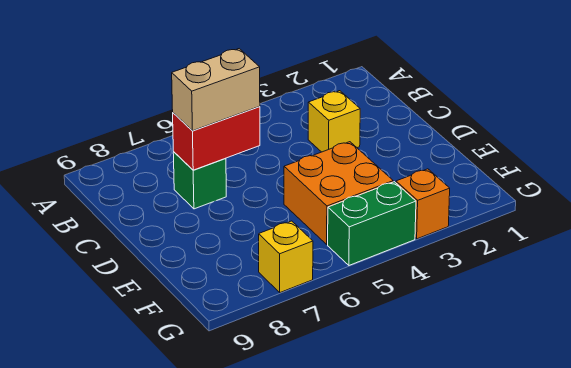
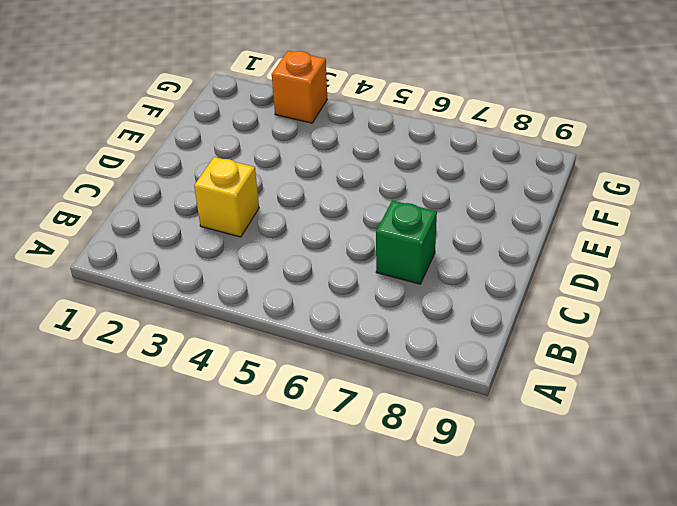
none -> orange brick E4:F5 level 1
none -> green brick G4:G5 level 1

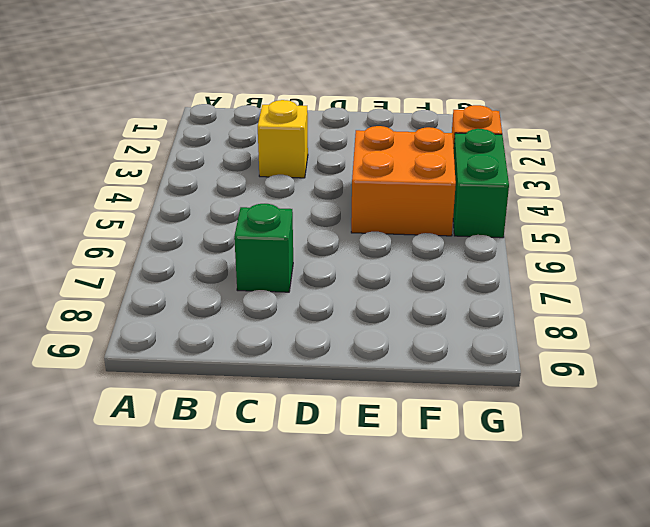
none -> yellow brick G7 level 1
none -> red brick C6:C7 level 2

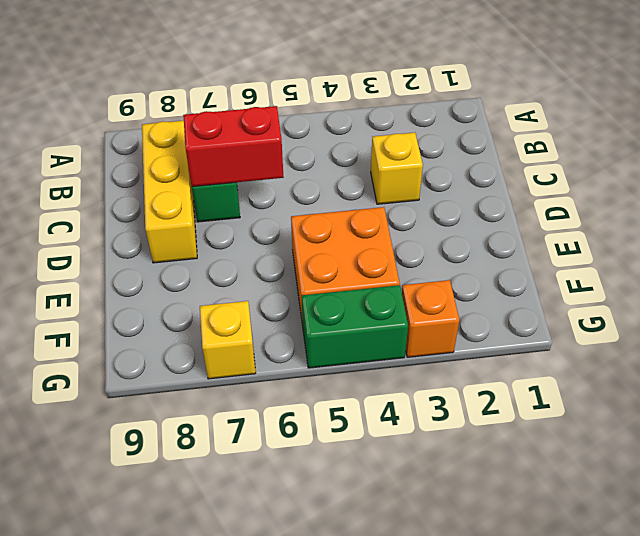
yellow brick B8:D8 level 1 -> none
none -> tan brick C6:C7 level 3

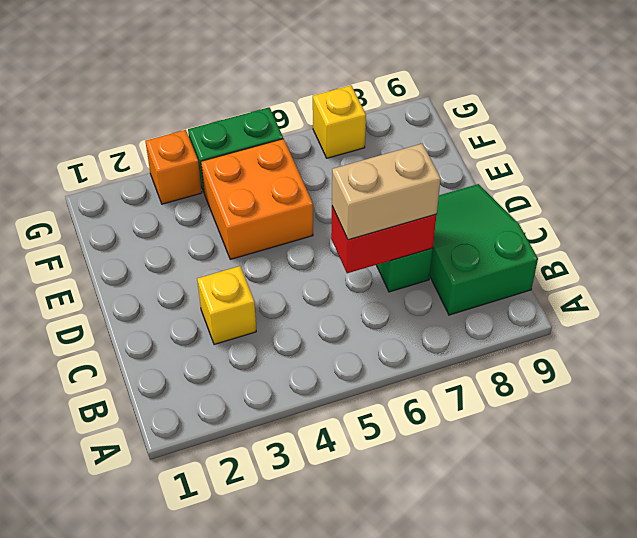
green slope B8:D9 level 1 top B -> none

